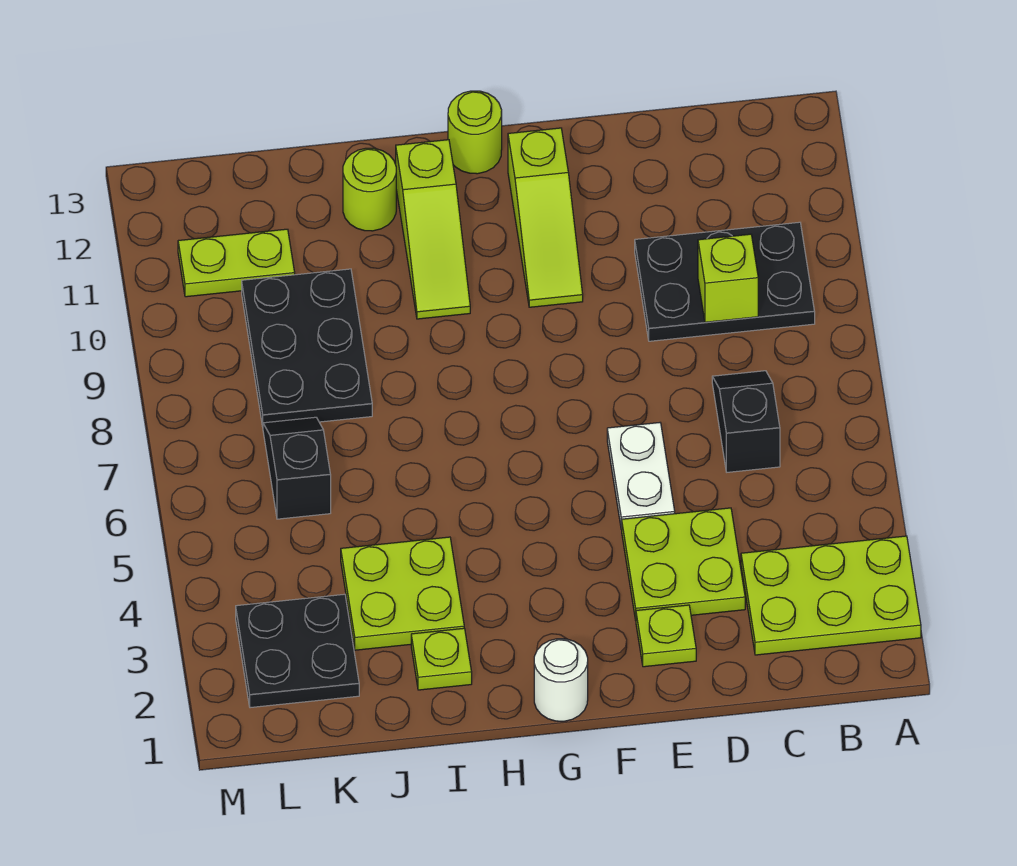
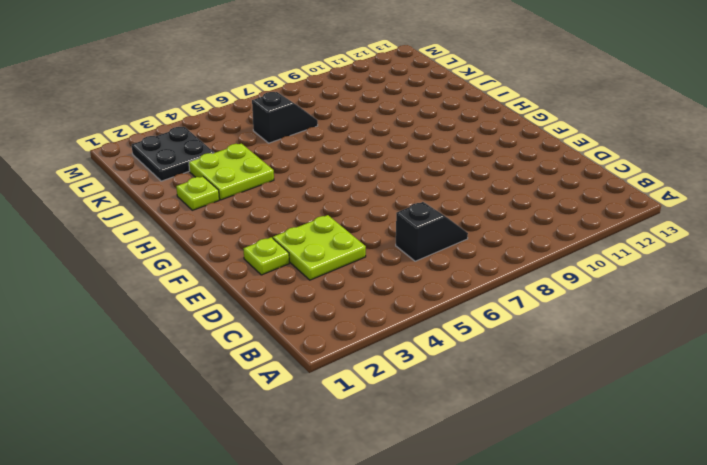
none -> lime plate A2:C3 level 1
none -> black plate B9:D10 level 1
none -> white plate E5:E6 level 1

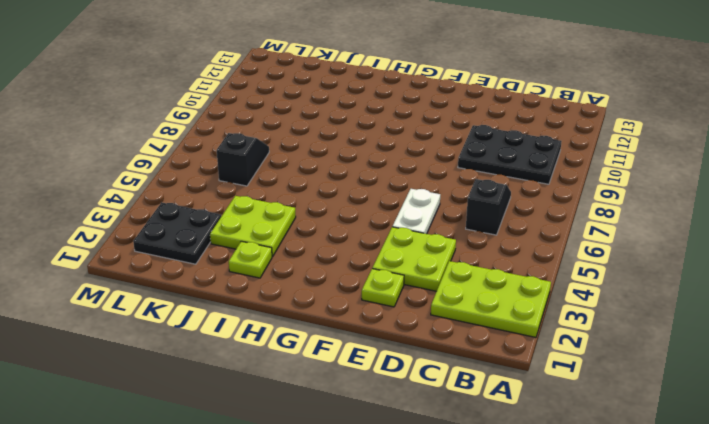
none -> lime slope F10:F12 level 1 top 12
none -> white round brick G1 level 1
none -> lime round brick G13 level 1

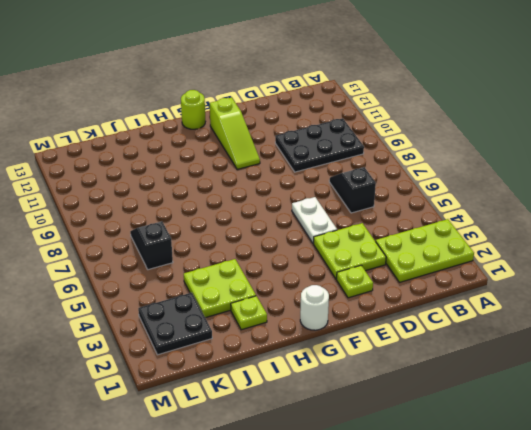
none -> lime slope H10:H12 level 1 top 12
none -> lime round brick I12 level 1
none -> black plate J8:K10 level 1

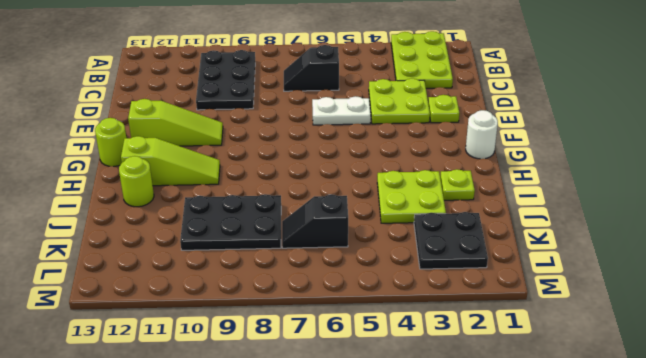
none -> lime plate K11:L11 level 1
none -> lime brick C9 level 2

